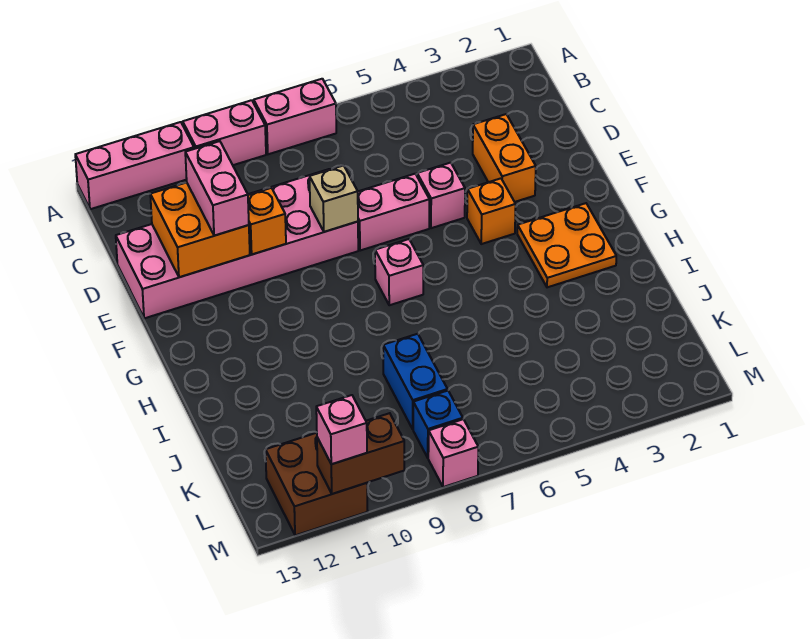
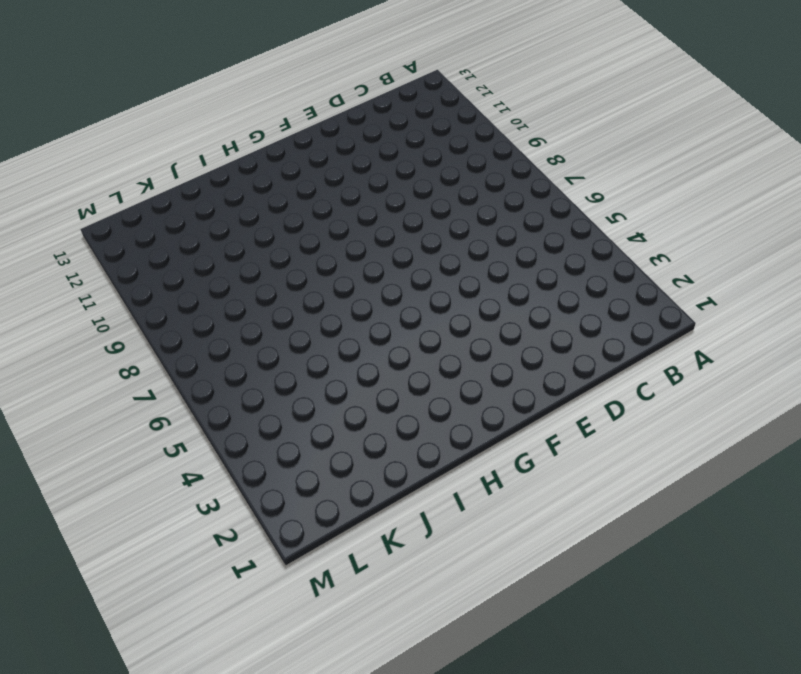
none -> pink brick A7:A8 level 1
none -> pink brick A9:A10 level 1
none -> pink brick A11:A13 level 1

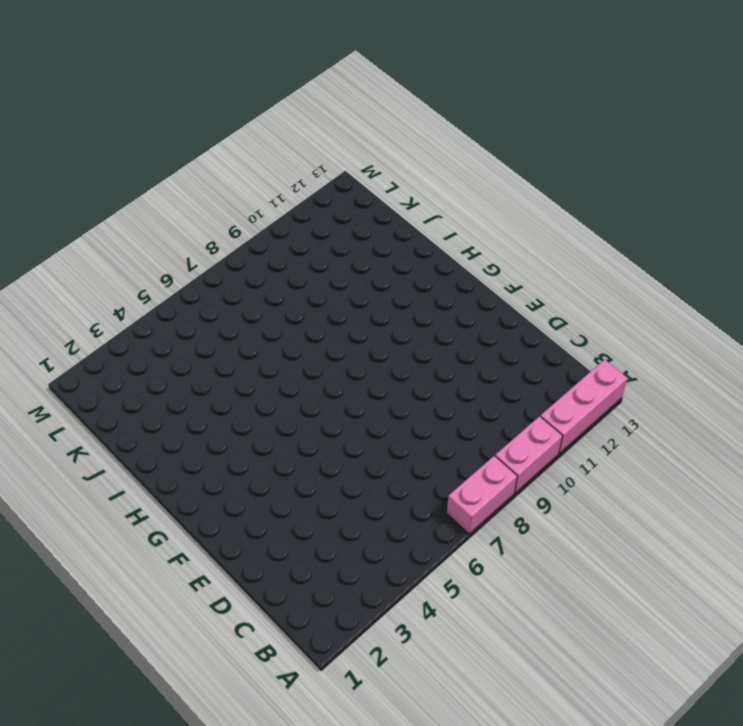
none -> orange brick D3:E3 level 1
none -> pink brick D8:E13 level 1
none -> pink brick E5 level 1

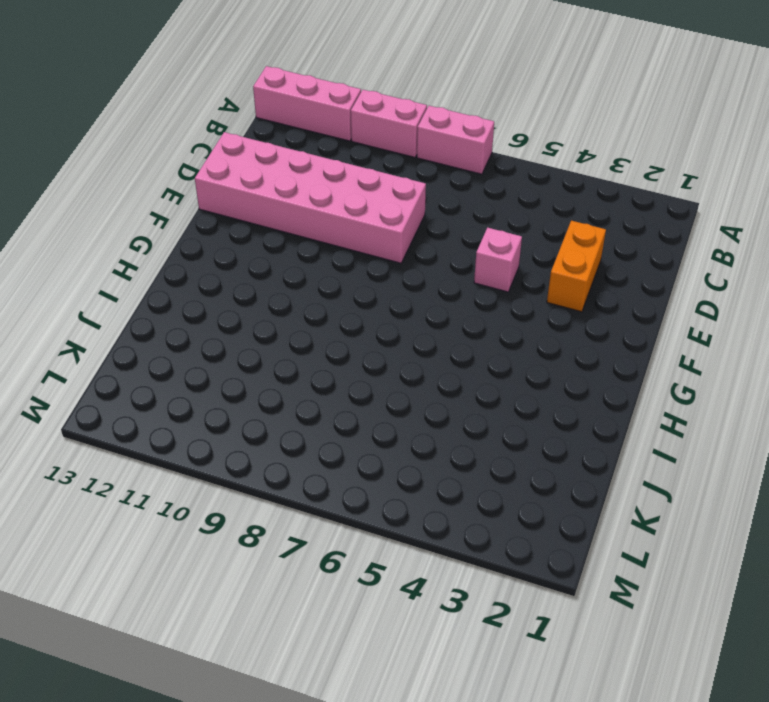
none -> pink brick E6:E7 level 1
none -> orange brick F4 level 1
none -> orange plate G2:H3 level 1

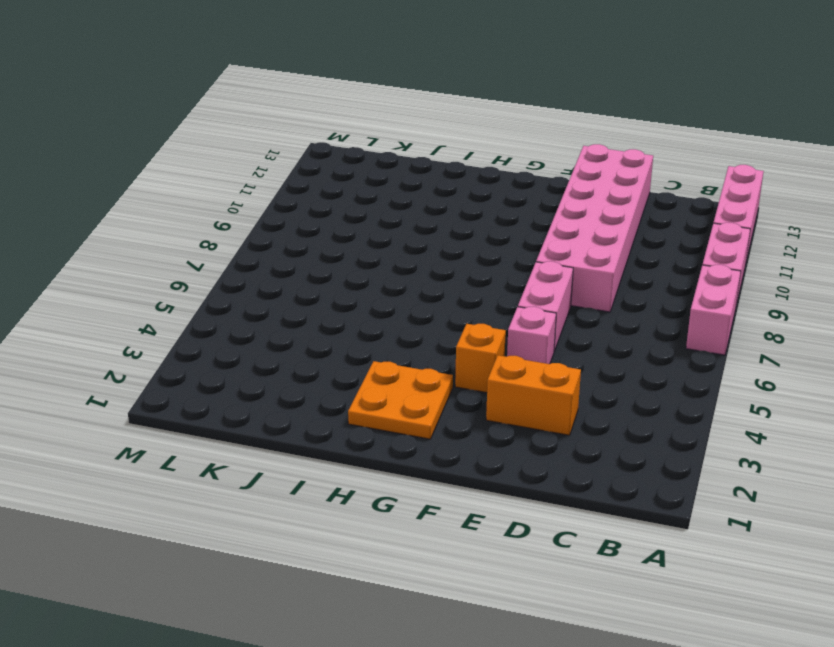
none -> pink brick G7 level 1
none -> blue brick J8:K8 level 1
none -> blue brick L8 level 1

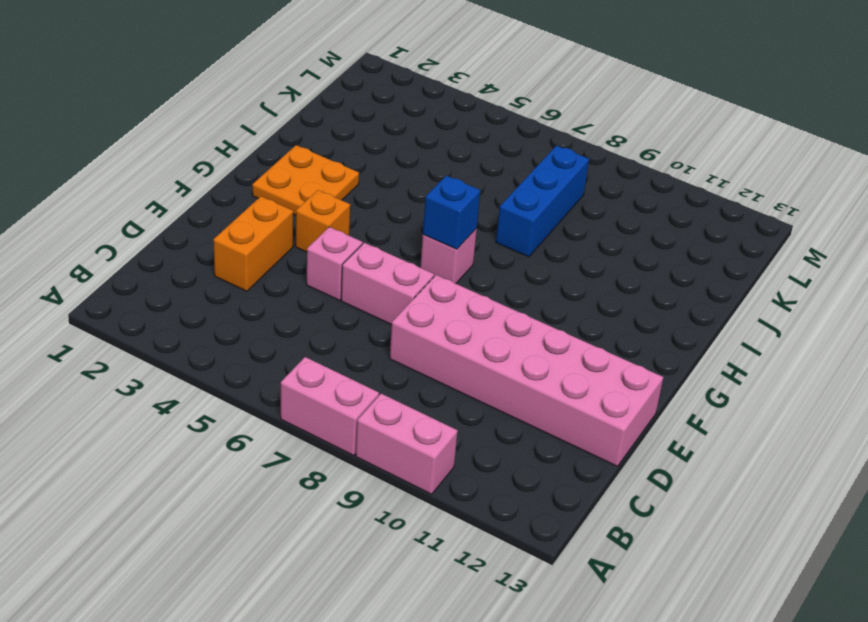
blue brick G7 level 2 -> blue brick L8 level 1
blue brick I8:K8 level 1 -> blue brick J8:K8 level 1
none -> pink brick A11:A13 level 1
none -> brown brick L11:M12 level 1
none -> pink brick M8 level 1

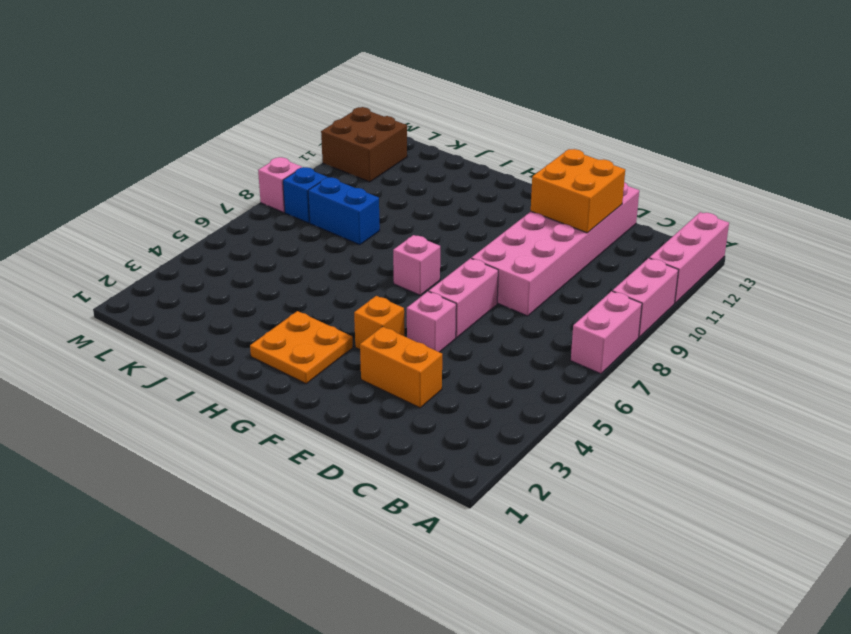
none -> tan brick E8 level 2
none -> orange brick E10 level 2
none -> brown brick M10:M11 level 2

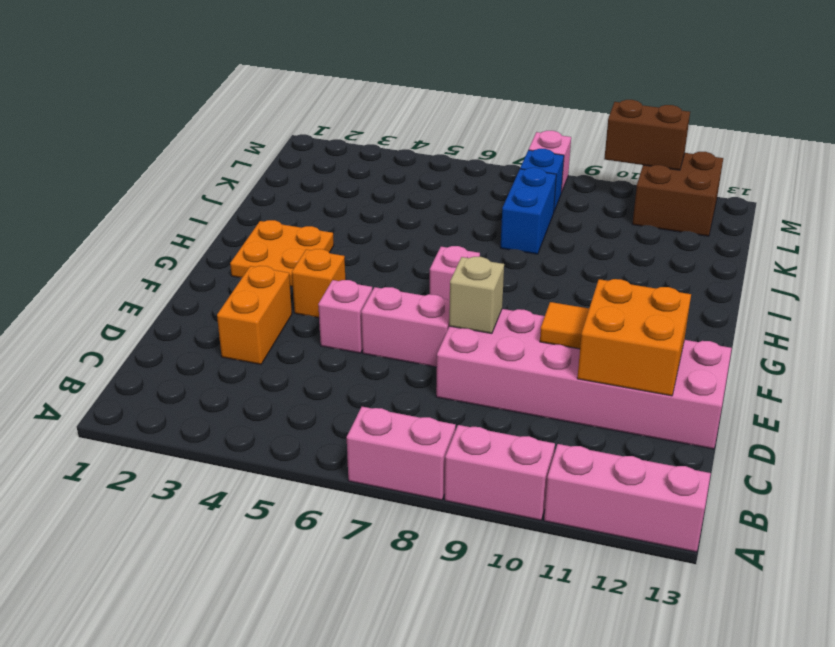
orange tile E10 level 2 -> orange brick E10 level 2
none -> pink brick D11:E11 level 3
none -> pink brick M11 level 3

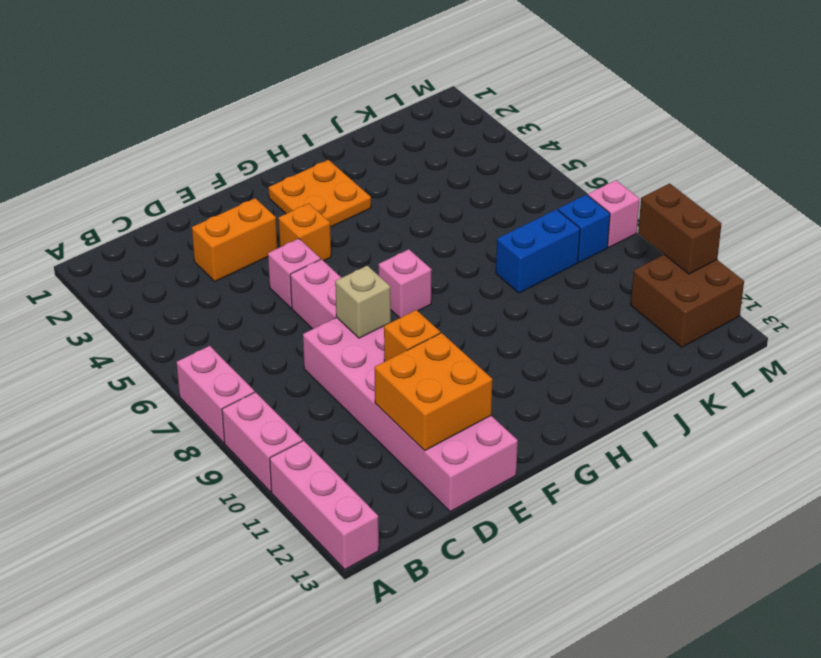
none -> pink brick D11:E11 level 3
none -> pink brick M11 level 3

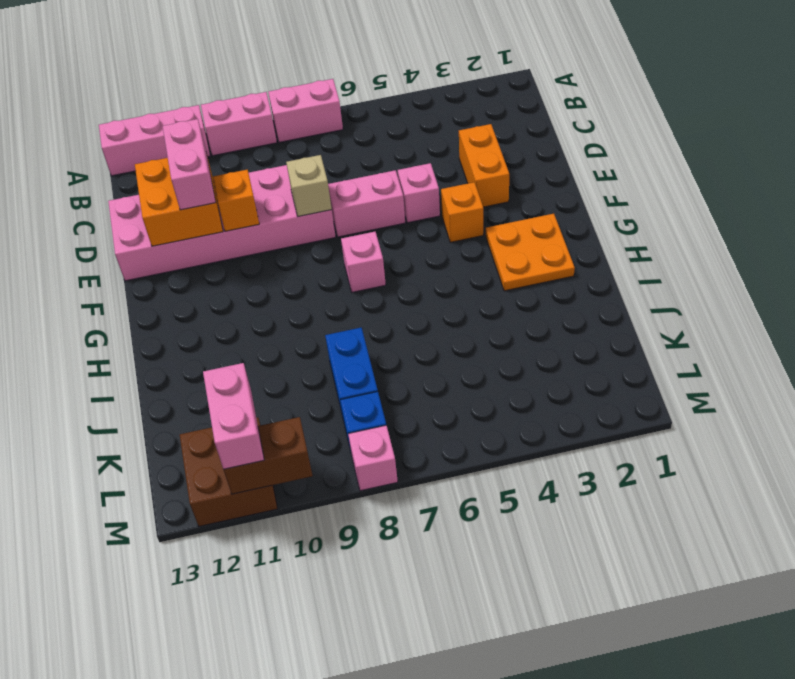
pink brick L11:M11 level 3 -> pink brick M11 level 3

